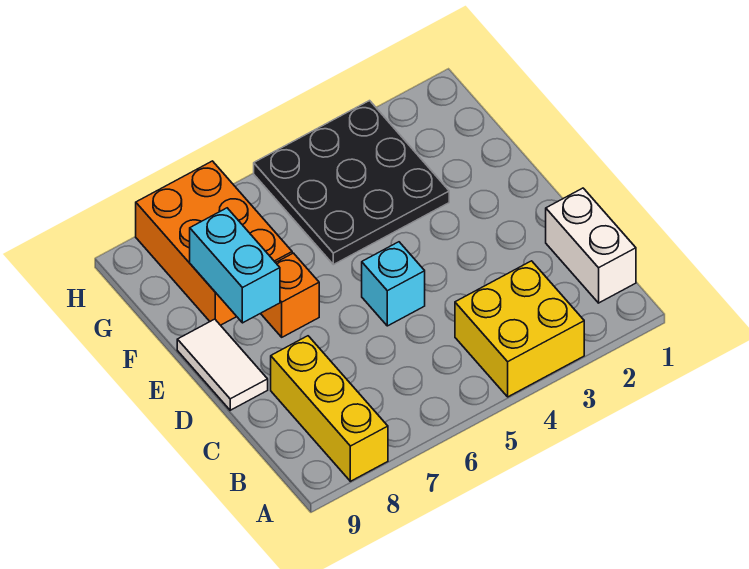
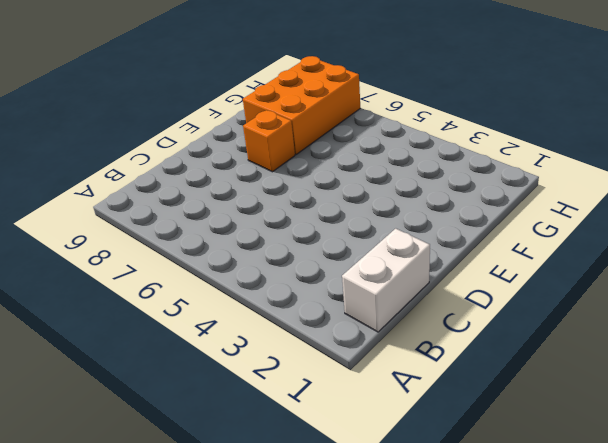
none -> yellow brick A3:B4 level 1
none -> yellow brick A8:C8 level 1

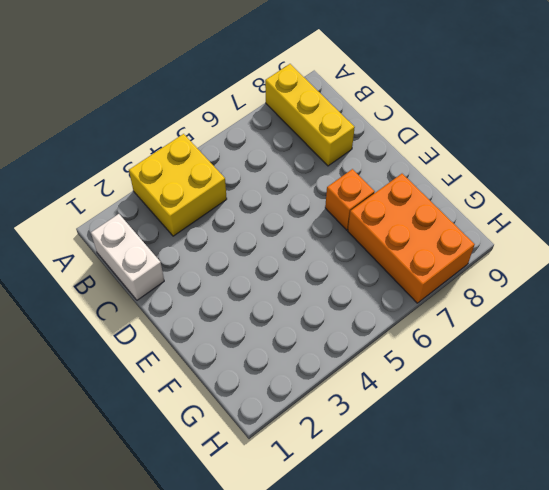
none -> cyan brick D5 level 1
none -> white tile D9:E9 level 1

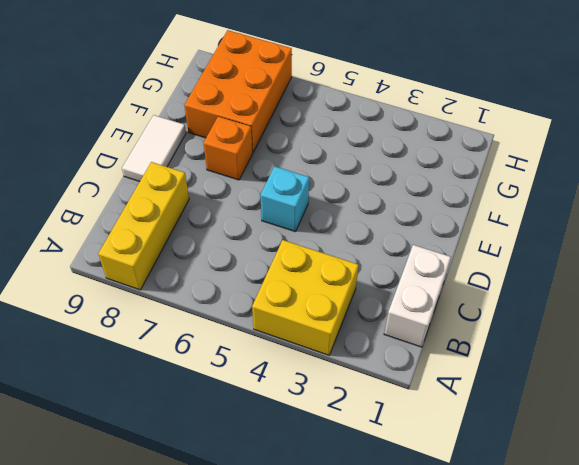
none -> black plate F3:H5 level 1
none -> cyan brick E8:F8 level 2

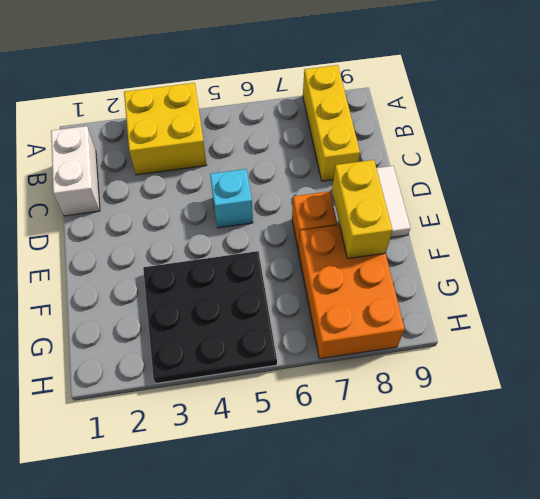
yellow brick E8:F8 level 2 -> cyan brick E8:F8 level 2

